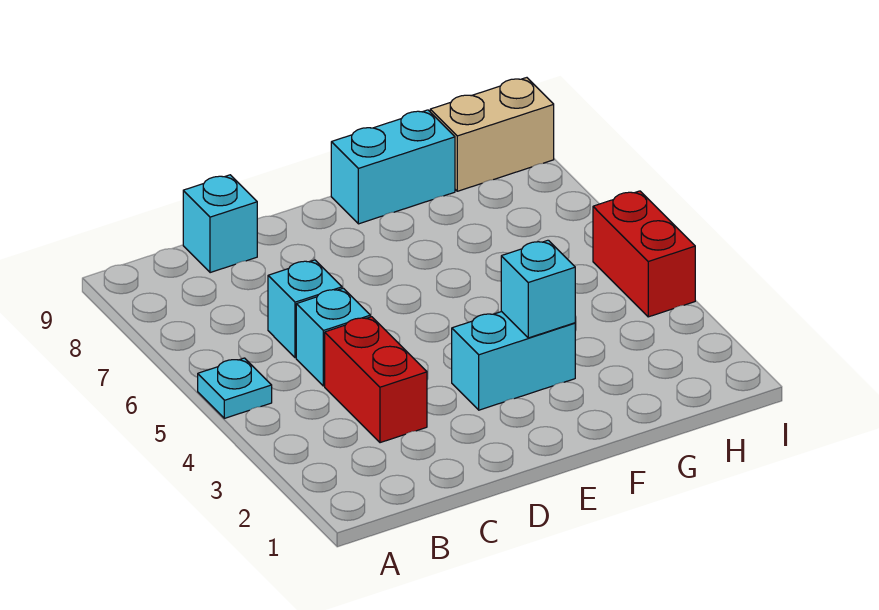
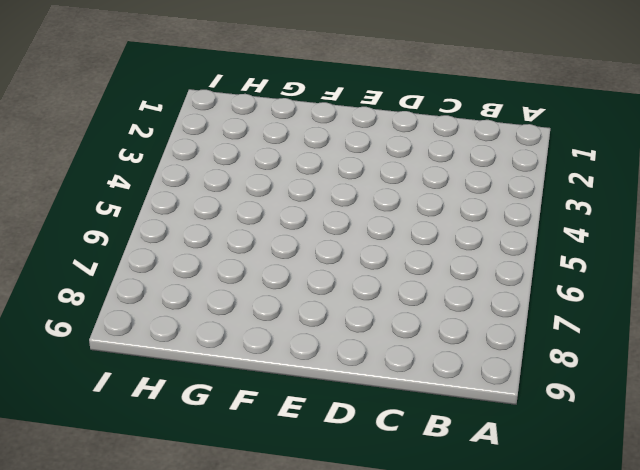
none -> cyan plate A5 level 1
none -> red brick C3:C4 level 1

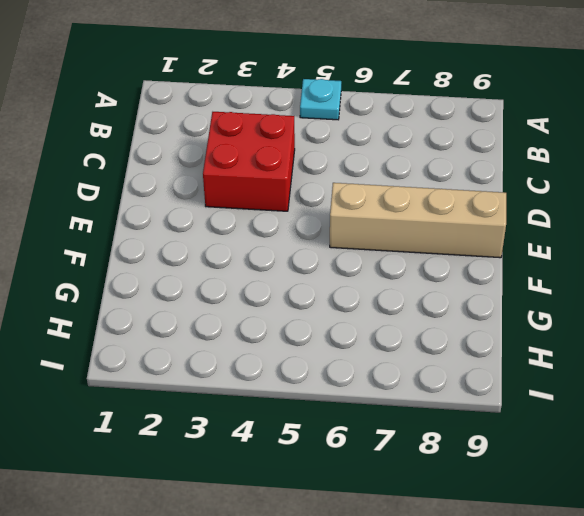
red brick C3:D4 level 1 -> red brick C3:C4 level 1
tan brick E6:E9 level 1 -> none
none -> cyan brick C5 level 1
none -> cyan brick C6 level 1

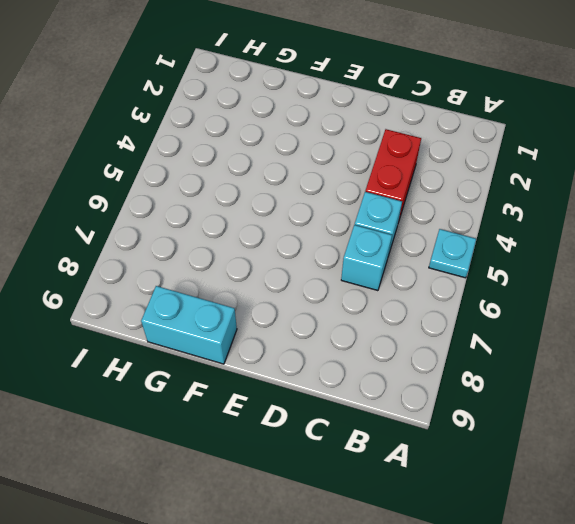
none -> cyan brick C9 level 1
none -> cyan brick E3:F3 level 1

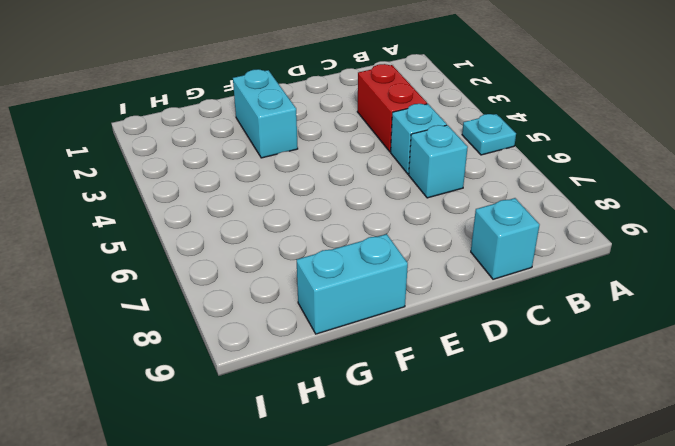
cyan brick F2:F3 level 1 -> cyan brick E3:F3 level 1
none -> tan brick H9:I9 level 1
none -> red brick I4:I5 level 1

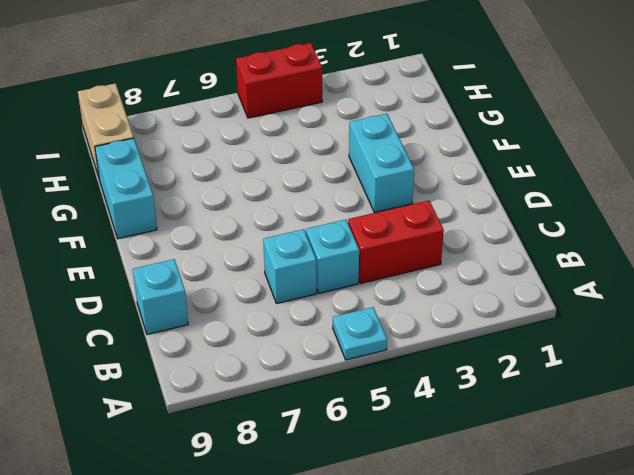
none -> cyan brick F3 level 2

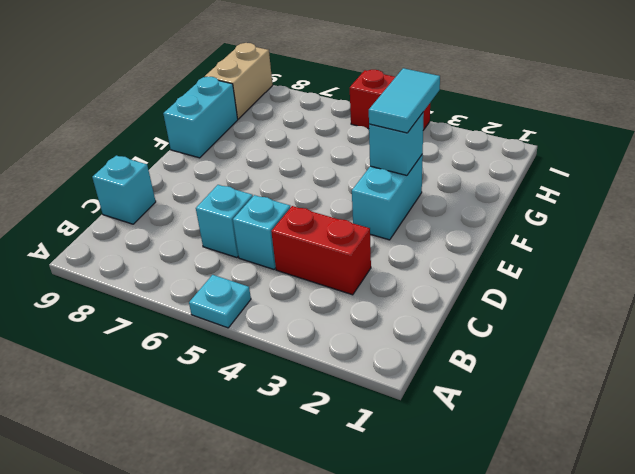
cyan tile F3:G3 level 3 -> none

